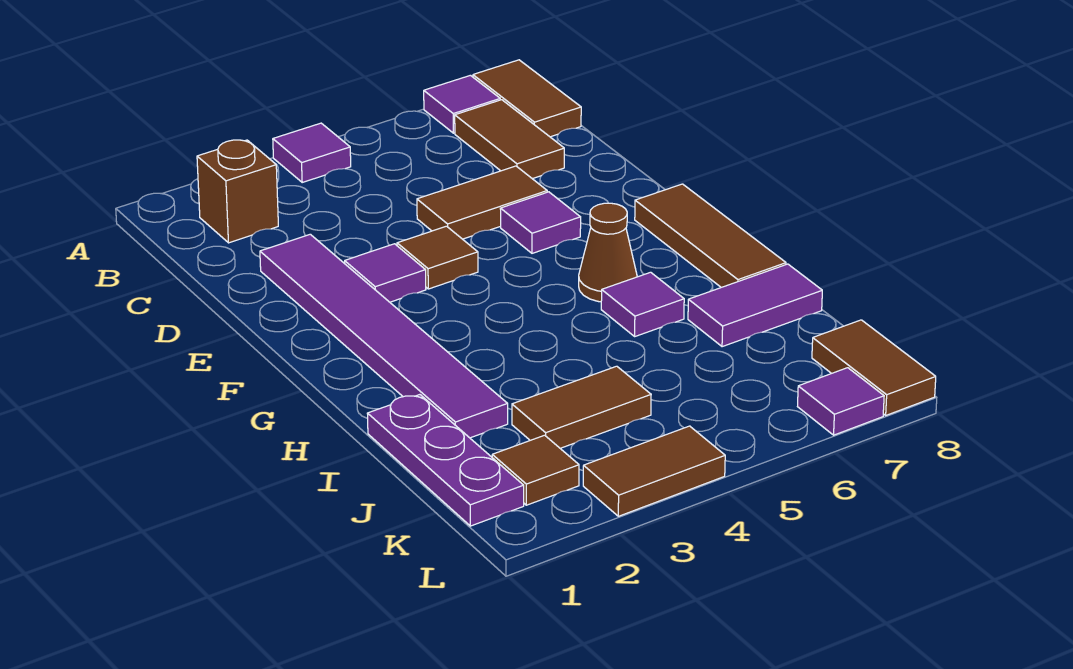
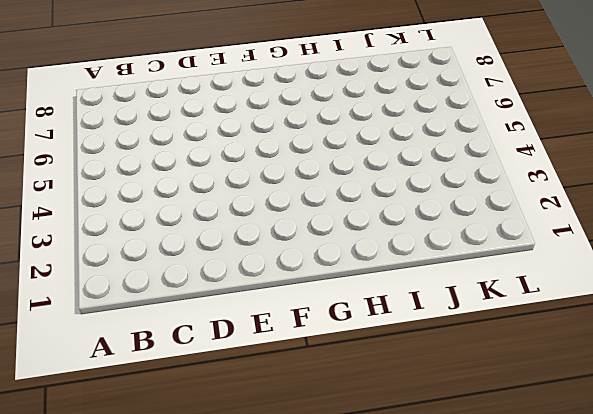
none -> purple tile A4 level 1
none -> purple tile A7 level 1
none -> brown tile A8:B8 level 1

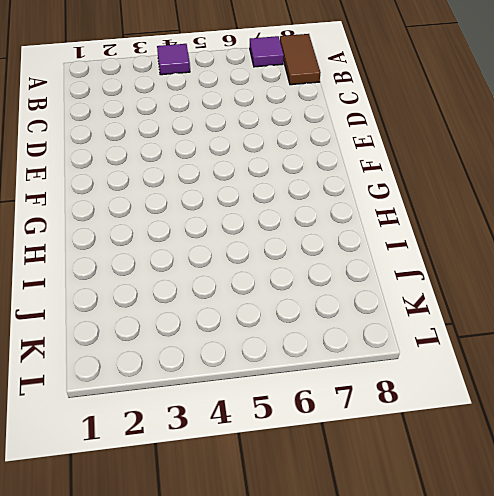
none -> brown brick B2 level 1
none -> brown tile B7:C7 level 1
none -> purple tile D2:I2 level 1

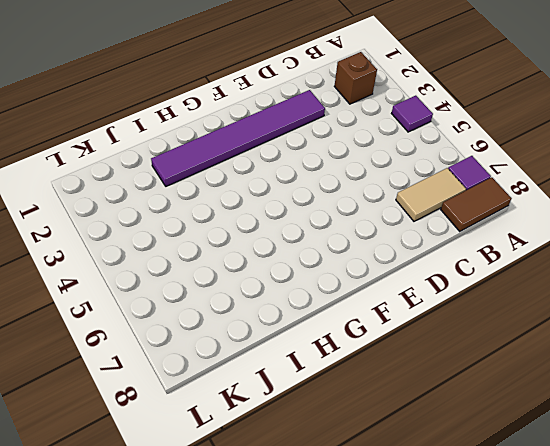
tan tile B7:C7 level 1 -> brown tile B7:C7 level 1
none -> brown tile D5:D6 level 1
none -> purple tile E3 level 1
none -> brown tile E4 level 1

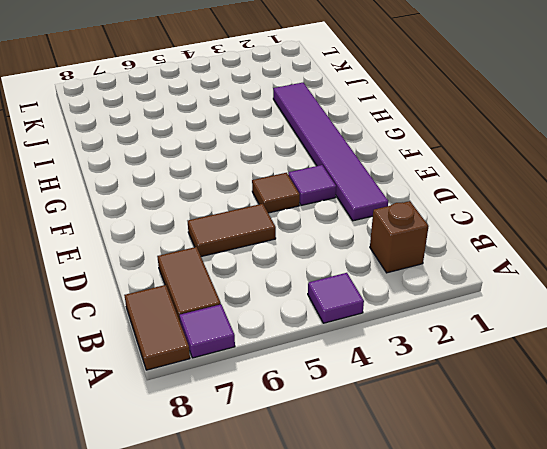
none -> purple tile E6 level 1
none -> brown tile F8:H8 level 1
none -> brown cone G6 level 1

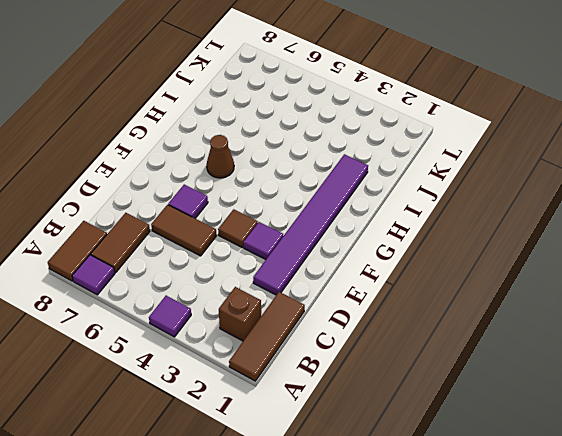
brown tile A1:C1 level 1 -> brown tile F8:H8 level 1
none -> purple tile H6 level 1
none -> purple plate I1:K1 level 1
none -> purple tile I7:I8 level 1

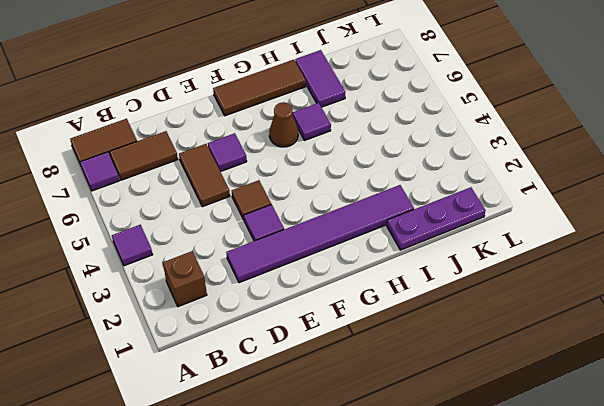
none -> brown tile J3:J4 level 1
none -> brown tile K2 level 1
none -> brown tile K8:L8 level 1

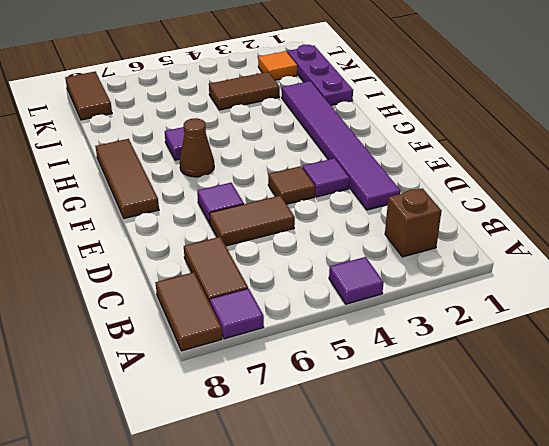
orange tile K2 level 1 -> brown tile K2 level 1
none -> purple tile I7:I8 level 1
none -> brown tile L3:L4 level 1
none -> purple tile L7 level 1

